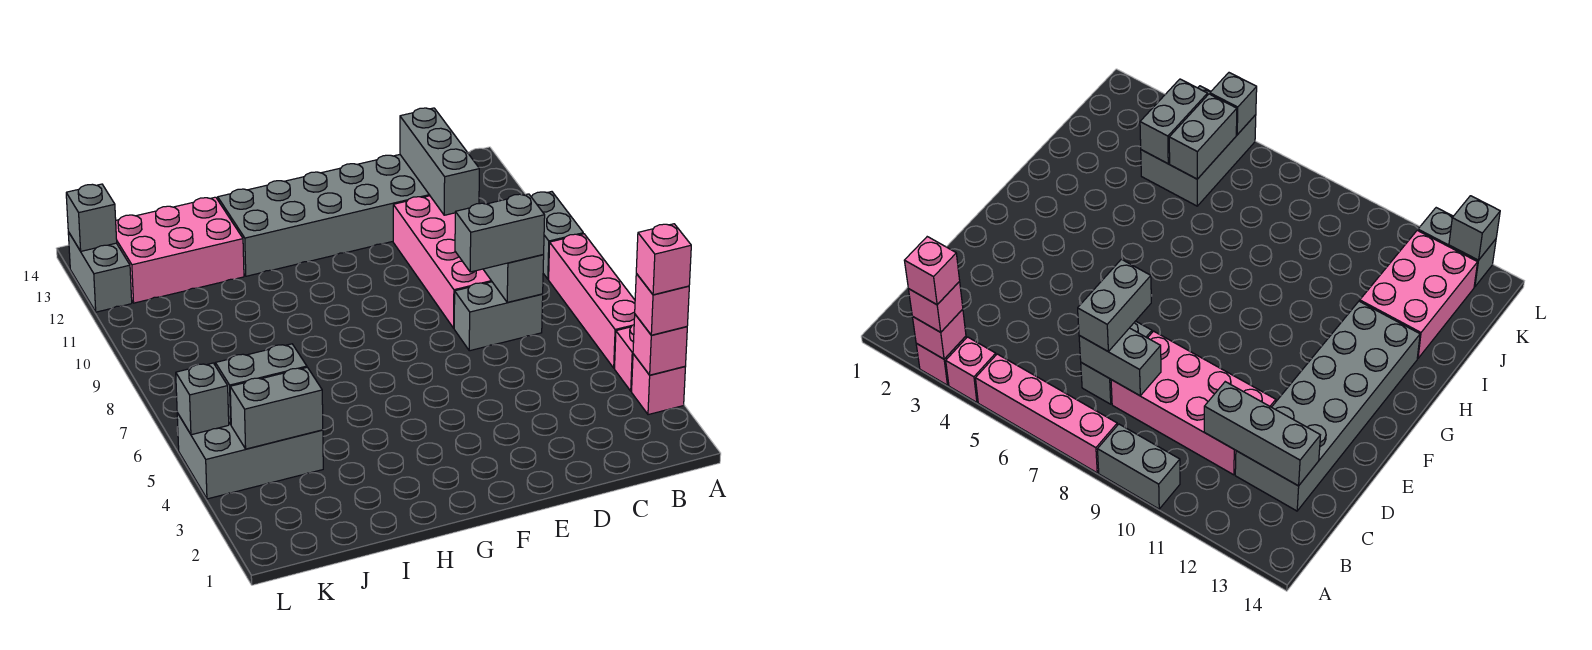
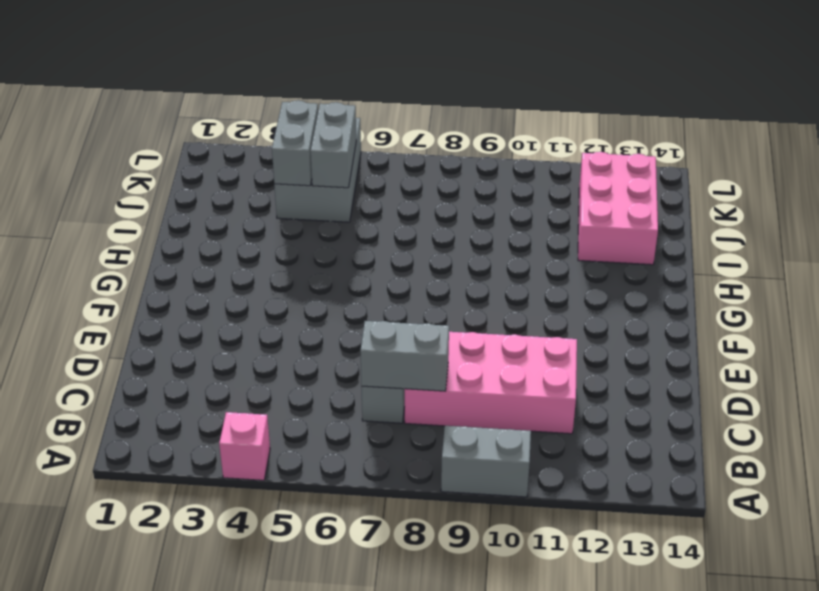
none -> pink brick A3 level 1
none -> pink brick A5:A8 level 1
none -> grey brick C12:H13 level 1

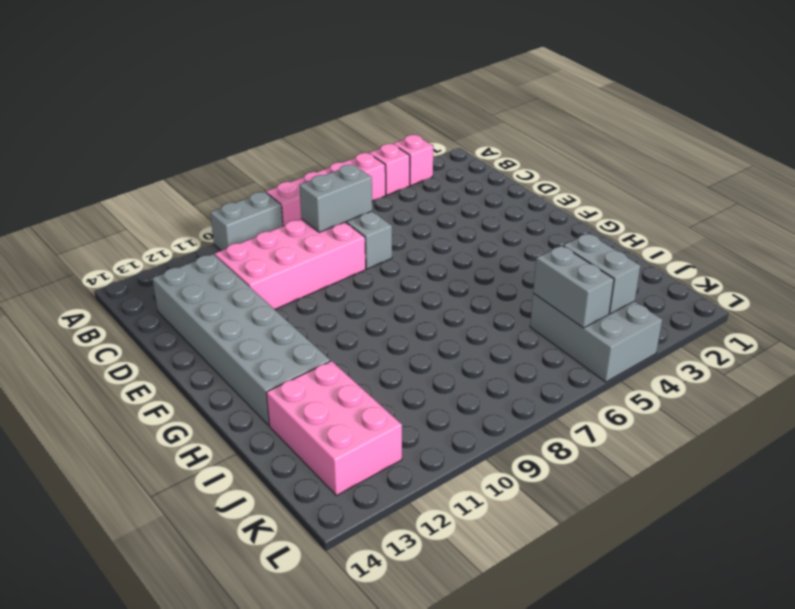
none -> grey brick L12:L13 level 1
none -> pink brick A3 level 2
none -> grey brick C11:C13 level 2

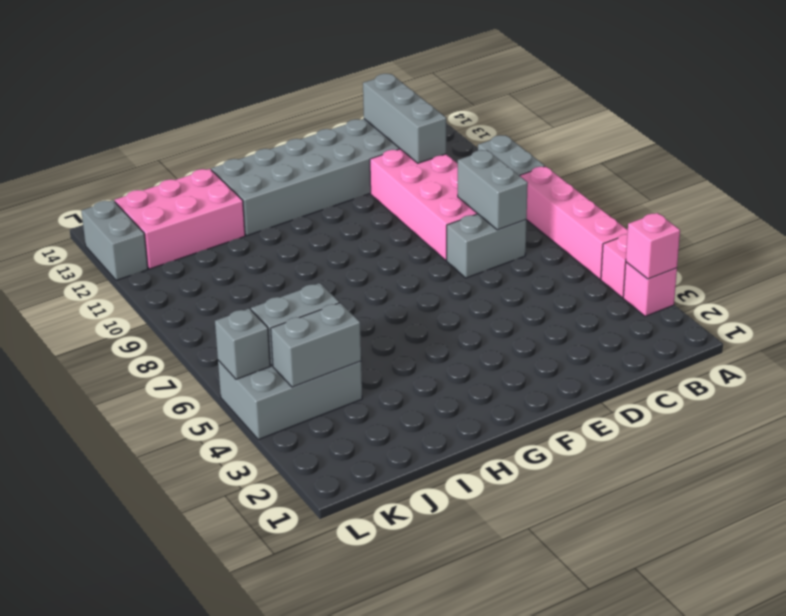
none -> grey brick L13 level 2
none -> pink brick A3 level 3
none -> grey brick C7:D7 level 3

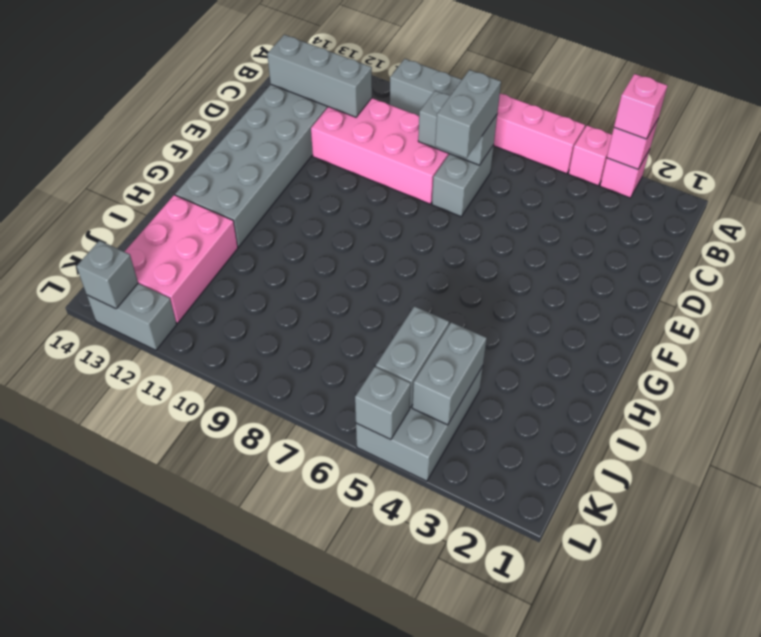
none -> pink brick A3 level 4

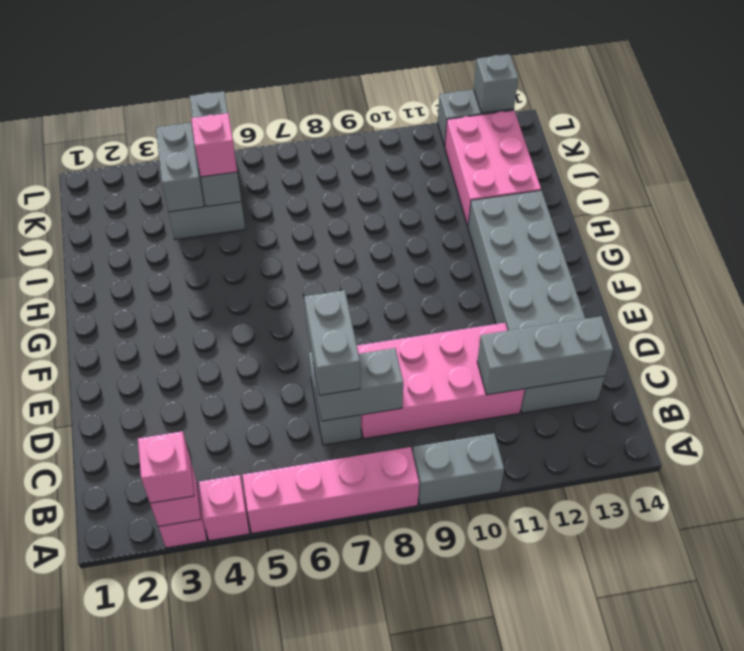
pink brick J5 level 3 -> pink brick A3 level 4

